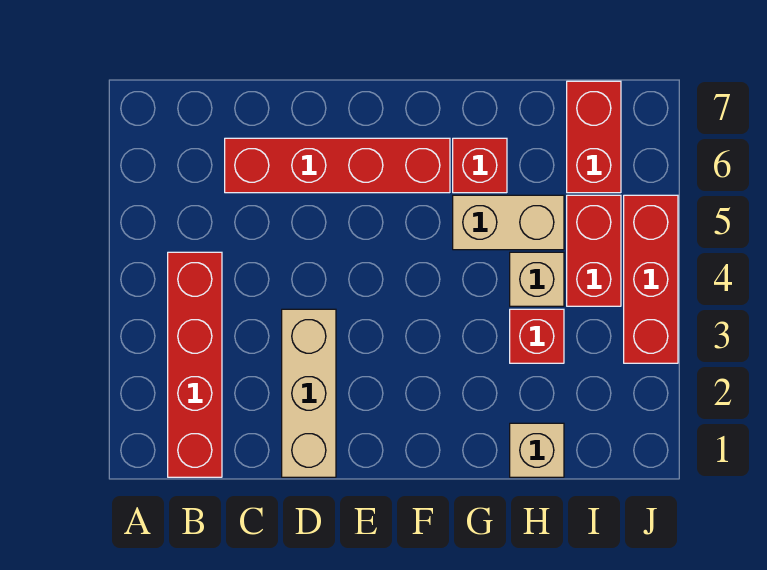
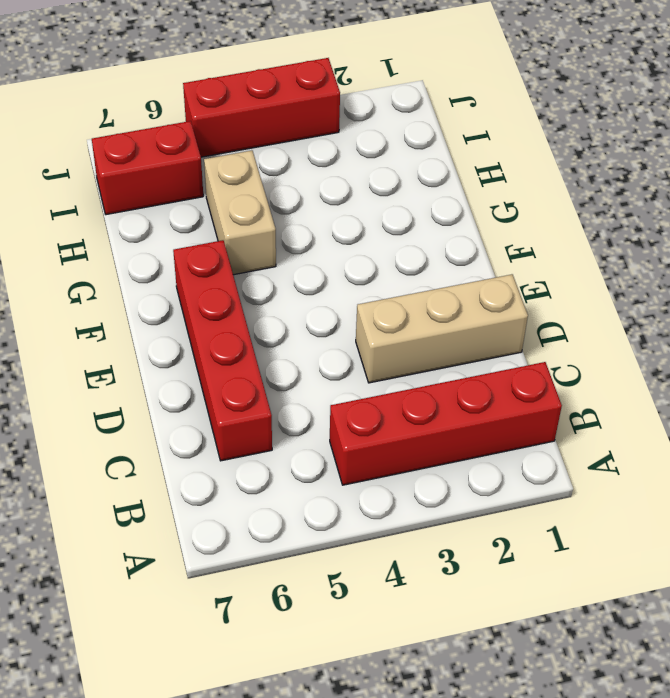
none -> red brick G6 level 1
none -> tan brick H1 level 1

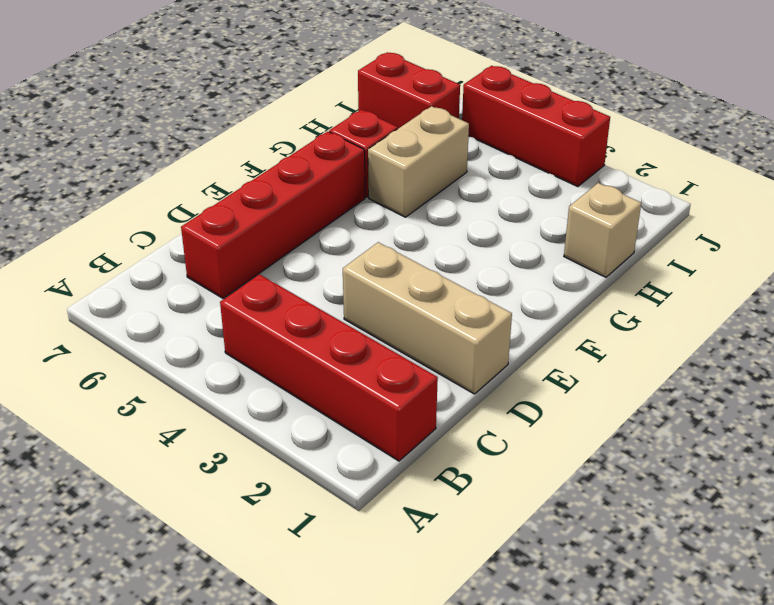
none -> red brick H3 level 1
none -> tan brick H4 level 1

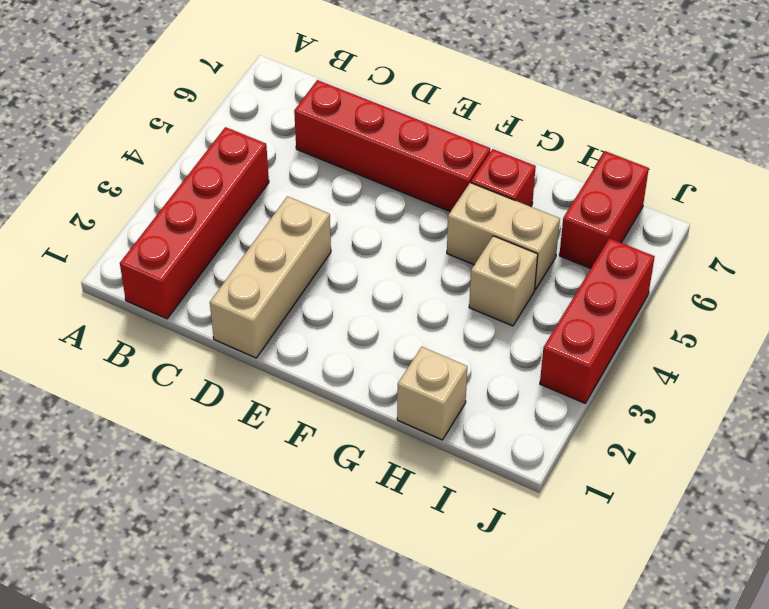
none -> red brick H3 level 1
none -> red brick I4:I5 level 1

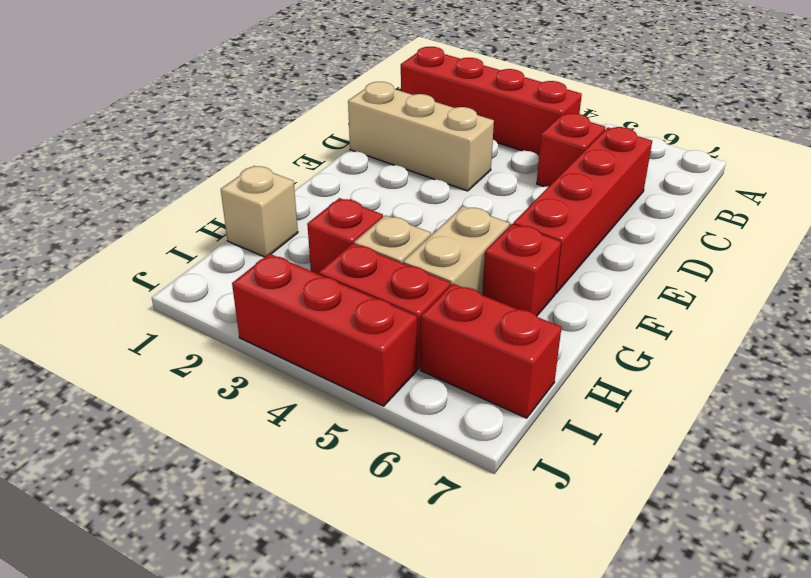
red brick C5 level 1 -> none

